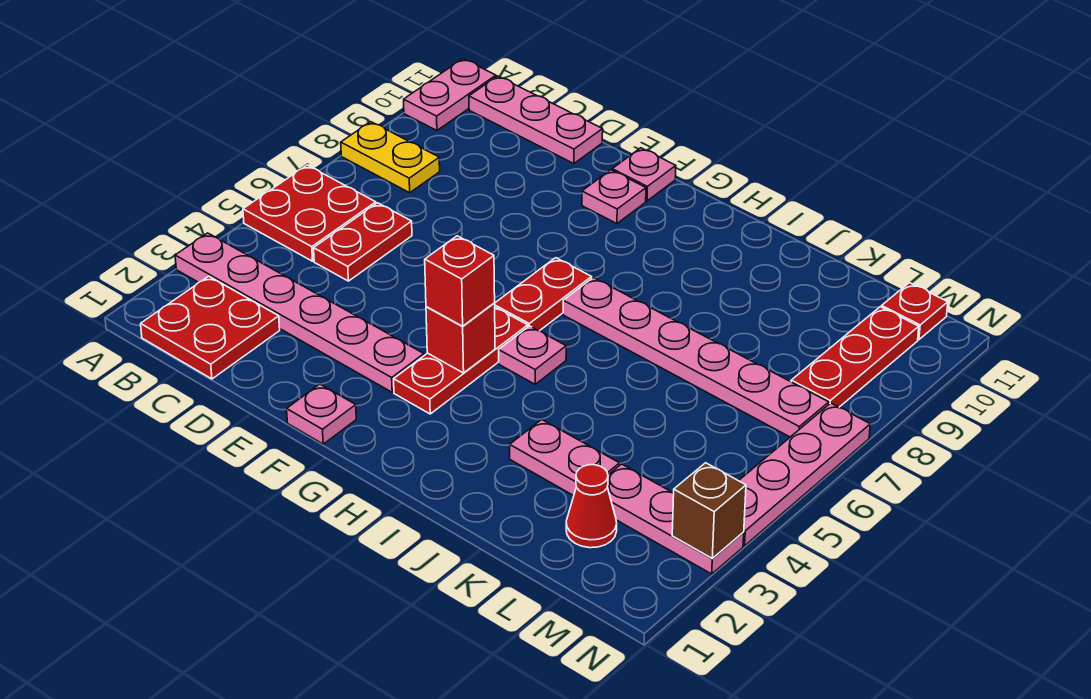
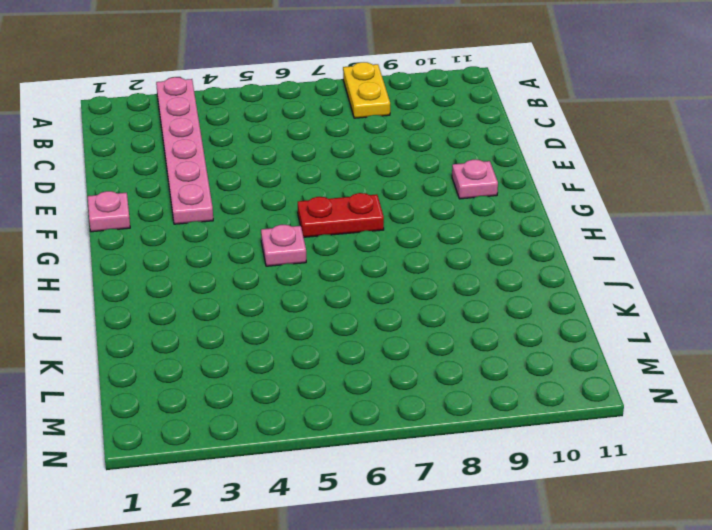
none -> red plate A5:B6 level 1
none -> pink plate A10:A11 level 1
none -> red plate B1:C2 level 1

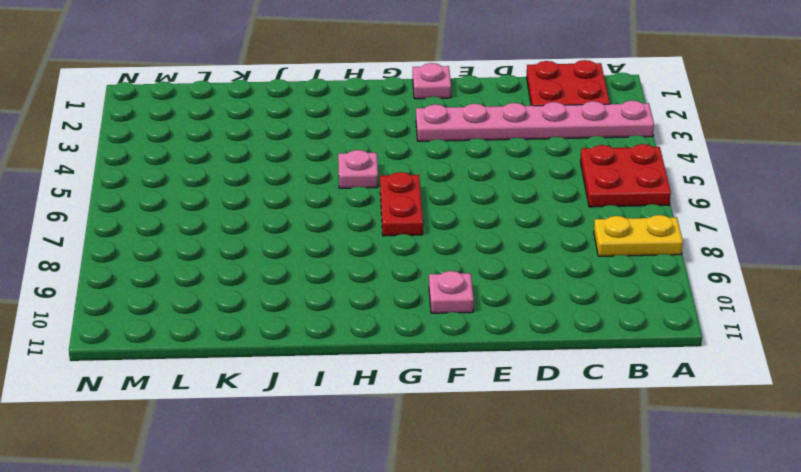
none -> pink plate A10:A11 level 1
none -> pink plate B11:D11 level 1
none -> red plate C5:C6 level 1

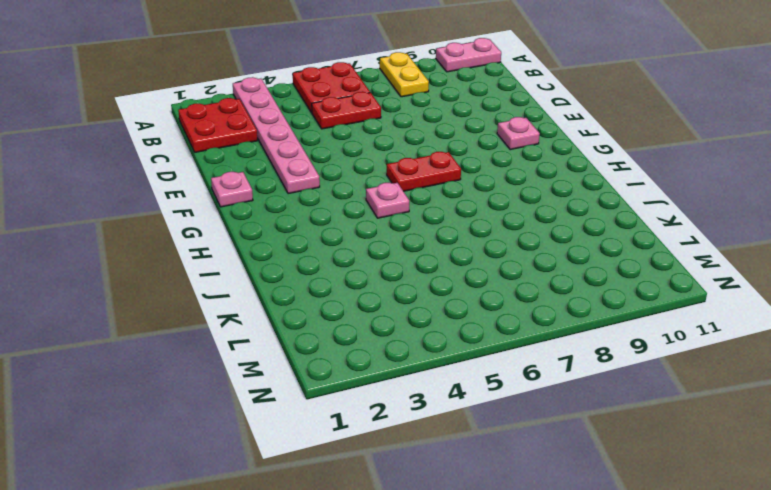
none -> pink plate B11:D11 level 1
none -> pink plate F11 level 1
none -> red plate G3:G5 level 1

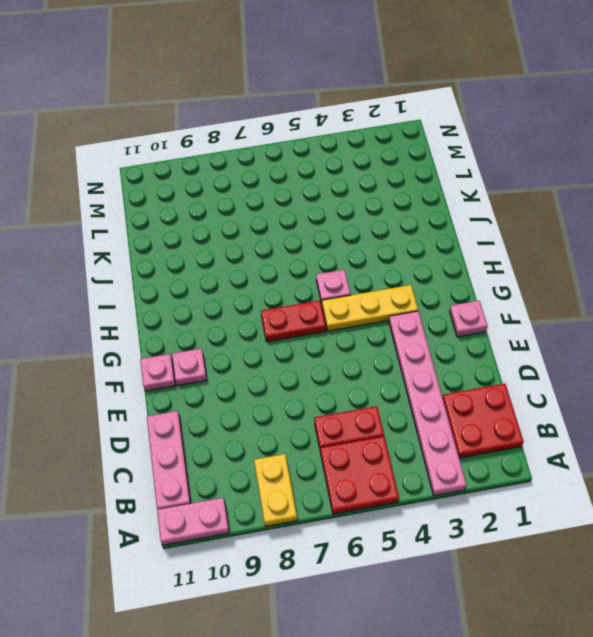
yellow plate G3:G5 level 1 -> red plate G3:G5 level 1
none -> pink plate H7:M7 level 1
none -> pink plate J3:K3 level 1
none -> red cone L2 level 1

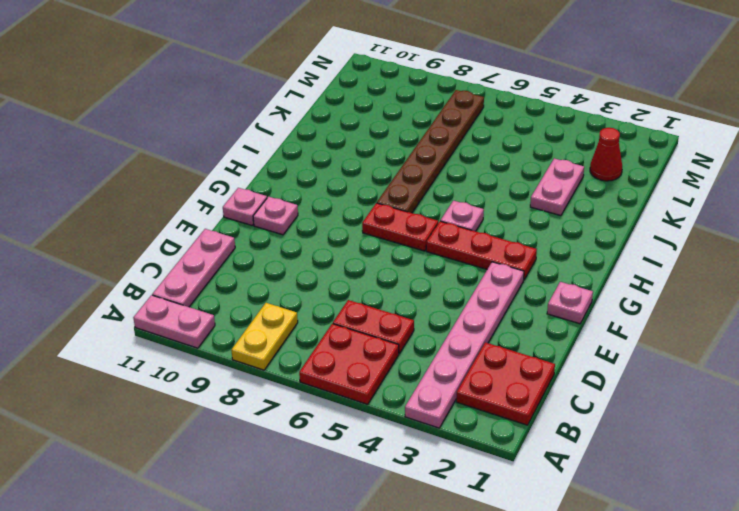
brown plate H7:M7 level 1 -> pink plate H7:M7 level 1
none -> pink plate L3:N3 level 1
none -> red plate M8:M10 level 1
none -> red plate M11 level 1

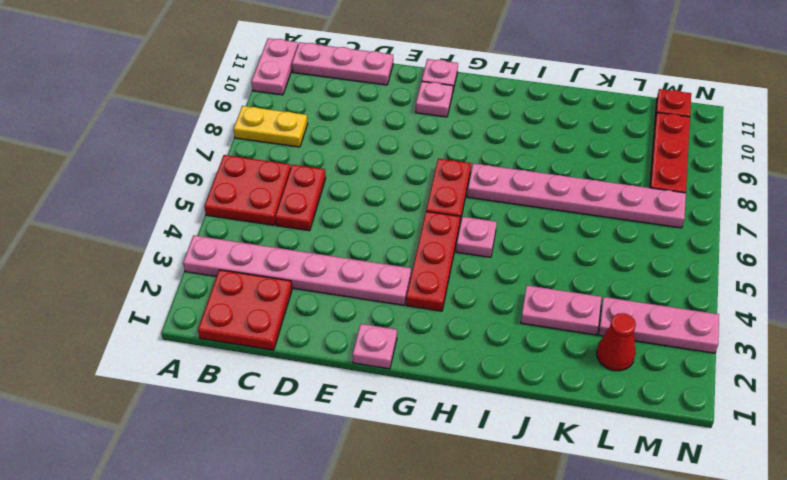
none -> pink plate N4:N7 level 1
none -> red brick G4 level 2
none -> brown brick N3 level 2

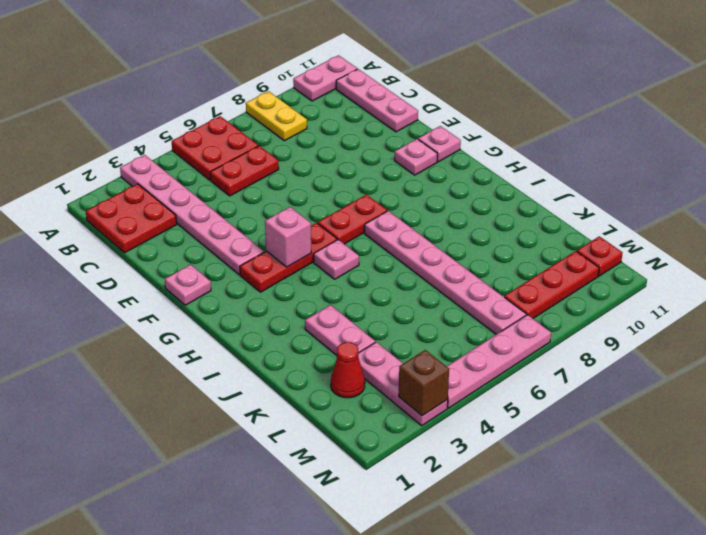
pink brick G4 level 2 -> red brick G4 level 2
none -> red brick G4 level 3

